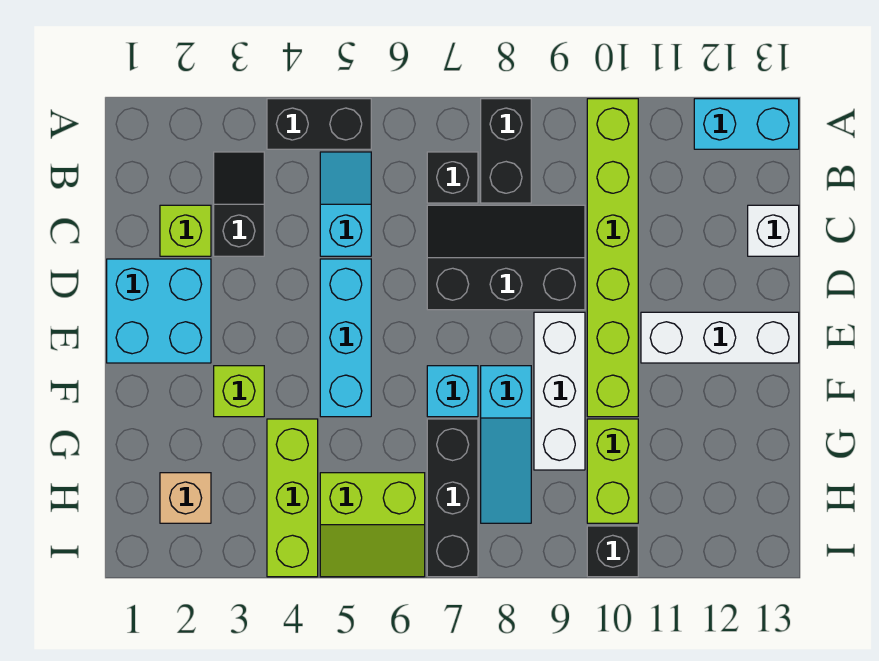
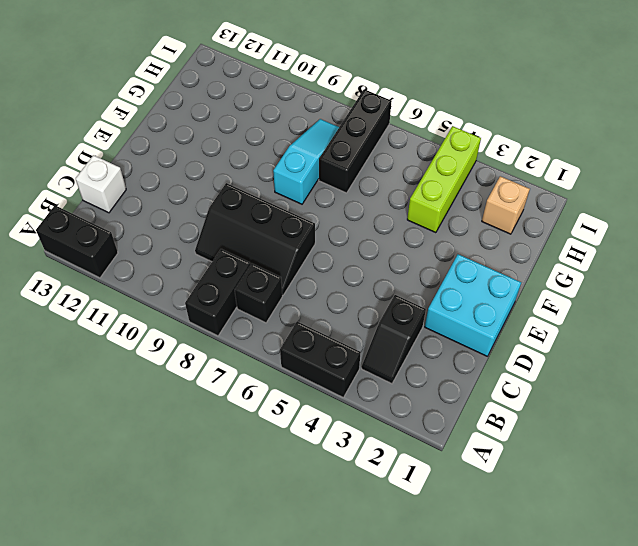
black brick A12:A13 level 1 -> cyan brick A12:A13 level 1
none -> lime brick A10:F10 level 1
none -> cyan slope B5:C5 level 1 top C
none -> lime brick C2 level 1

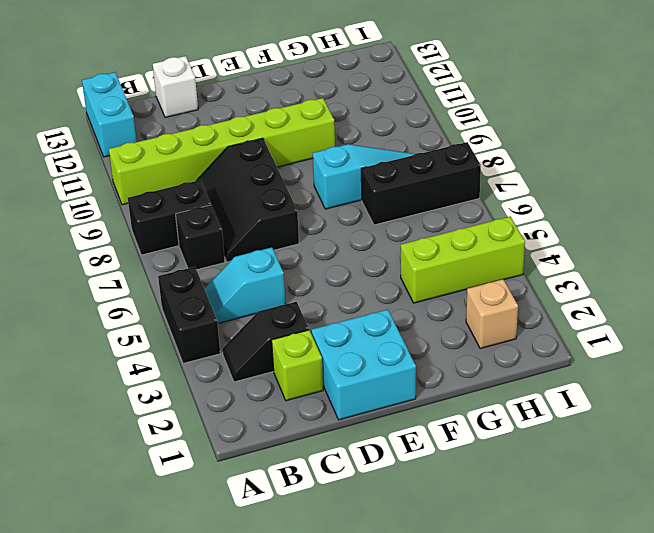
none -> cyan brick D5:F5 level 1
none -> white brick E9:G9 level 1
none -> white brick E11:E13 level 1

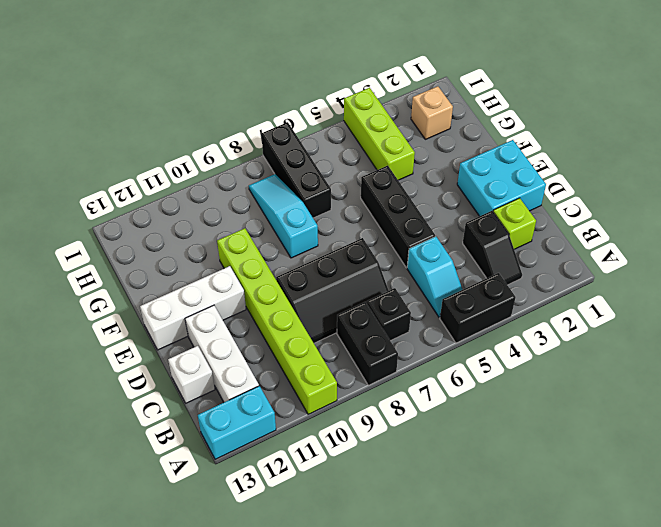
white brick B12:D12 level 1 -> white brick E9:G9 level 1
black brick D5:F5 level 1 -> cyan brick D5:F5 level 1
none -> lime brick F3 level 1
none -> cyan brick F7 level 1
none -> lime brick G10:H10 level 1

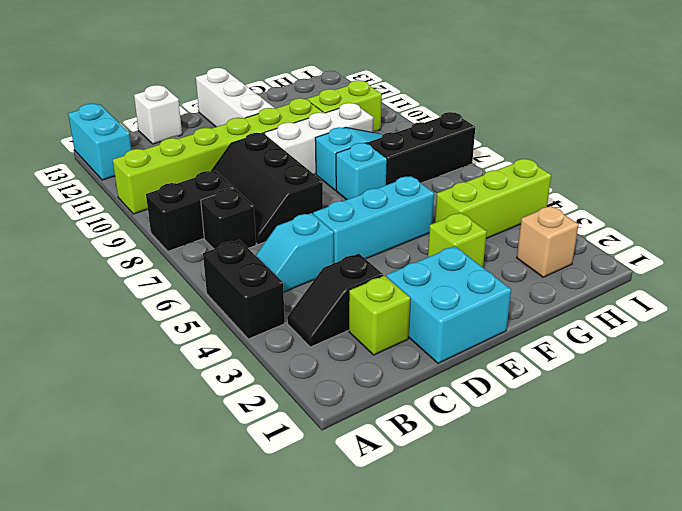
none -> lime slope H5:I6 level 1 top H
none -> black brick I10 level 1

